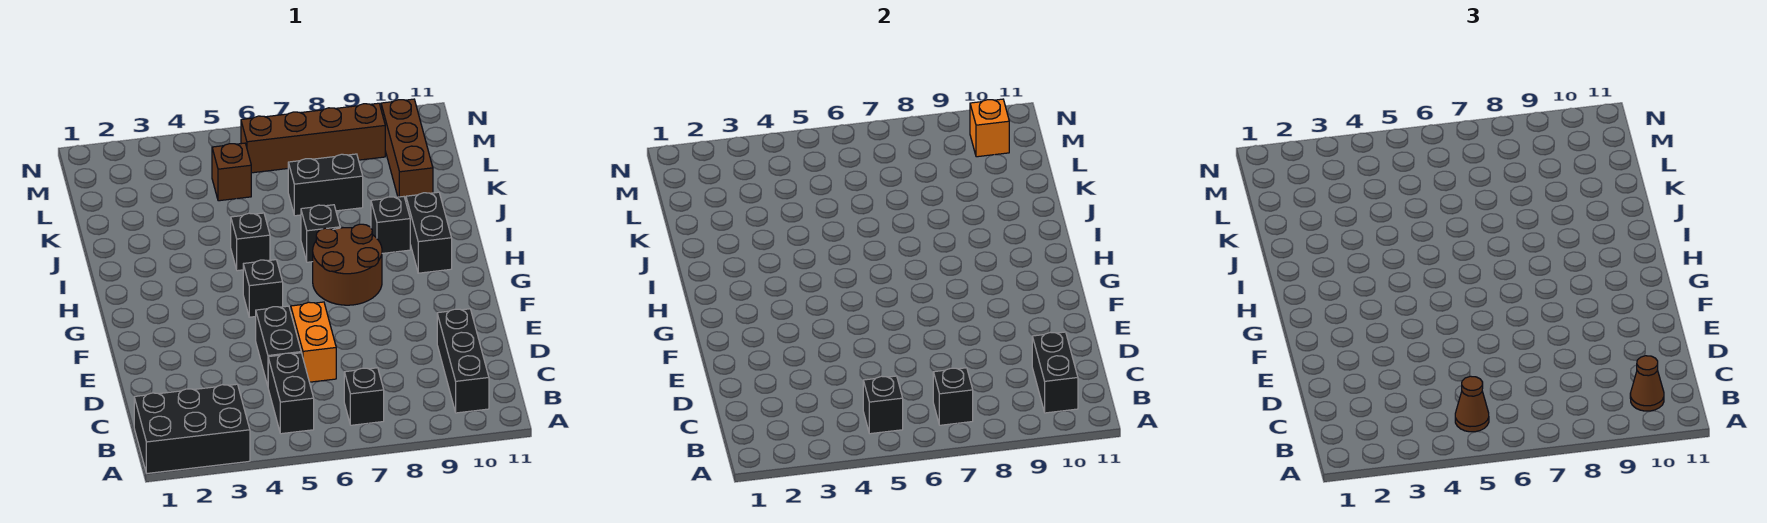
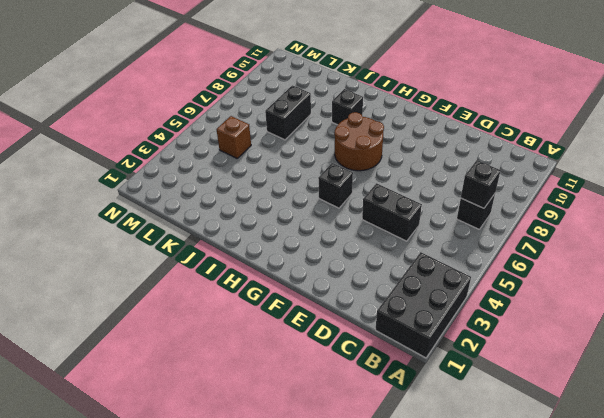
none -> black brick B5:C5 level 1
none -> black brick B10:D10 level 1
none -> orange brick D6:E6 level 1

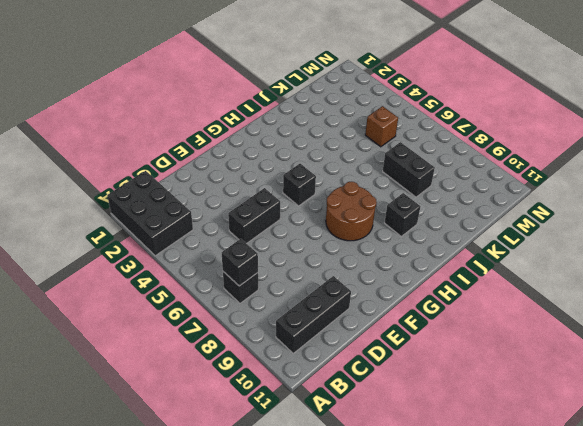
none -> black brick B5:C5 level 1
none -> orange brick D6:E6 level 1
none -> black brick H10:I10 level 1

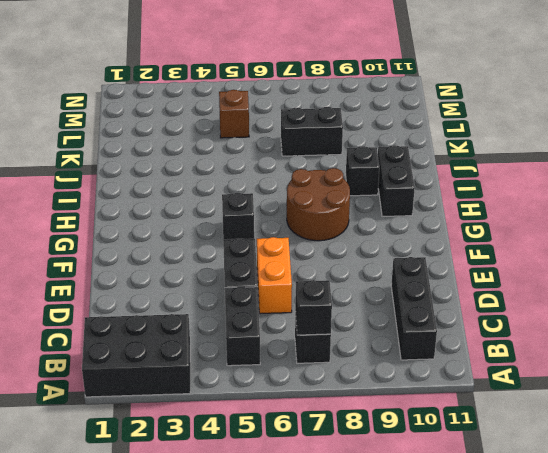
none -> black brick I5 level 1
none -> black brick I7 level 1
none -> brown brick K10:M10 level 1

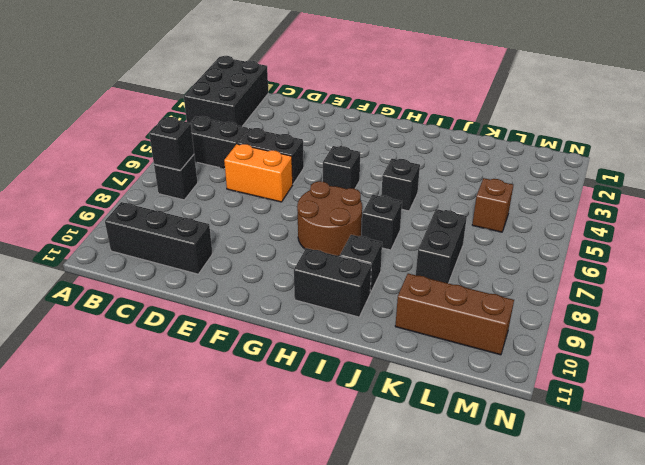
none -> brown brick M6:M9 level 1
none -> black brick B5 level 2
none -> black brick B10:C10 level 2

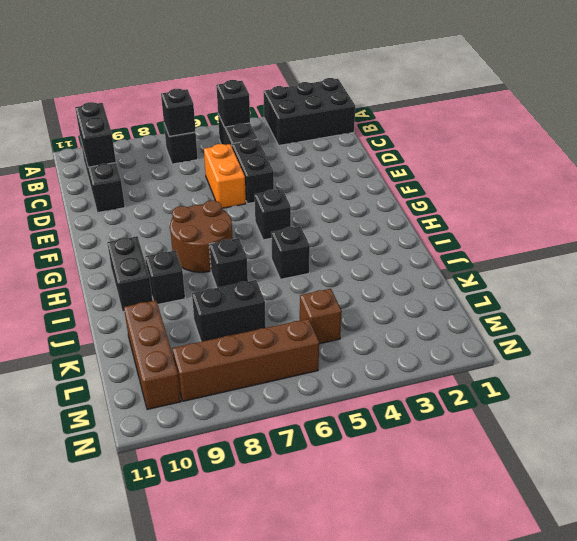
none -> orange brick M10 level 2
none -> brown cone B5 level 3
none -> brown cone B10 level 3

